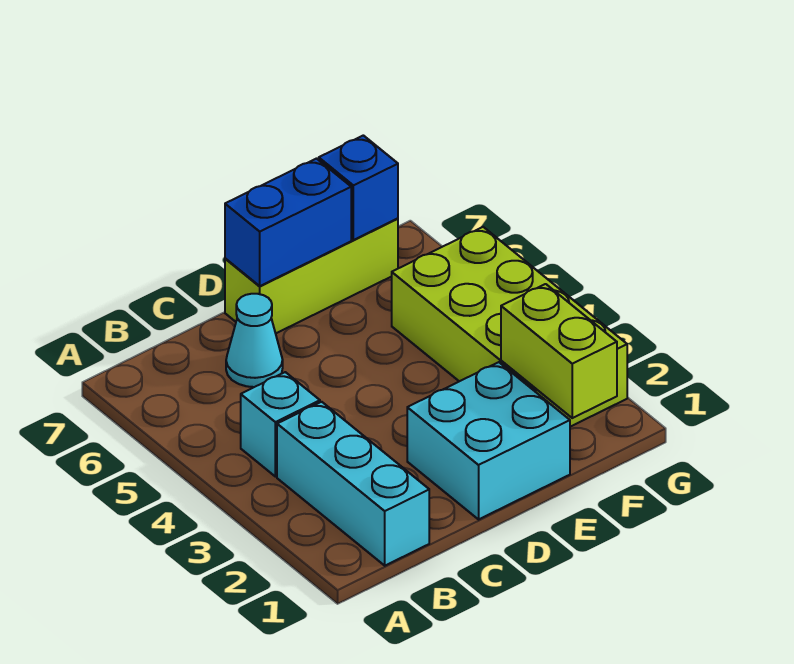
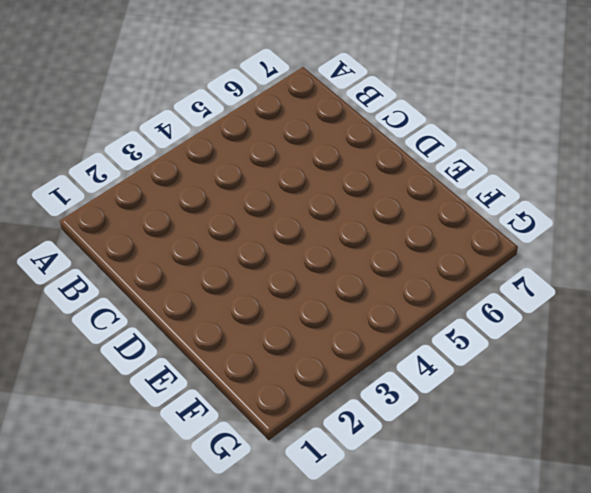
none -> cyan brick B1:B3 level 1
none -> cyan brick B4 level 1

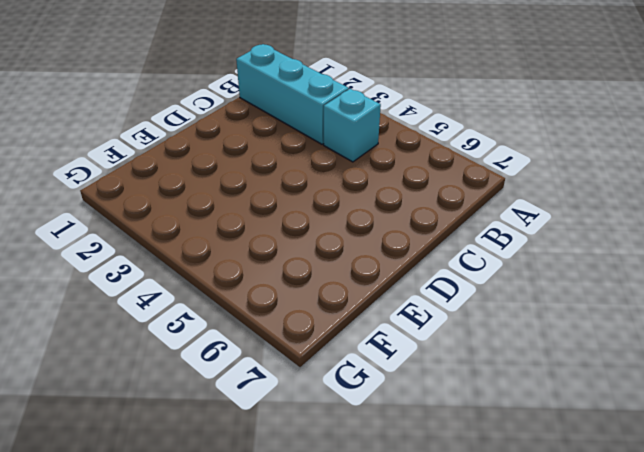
none -> cyan cone C6 level 1
none -> cyan brick D1:E2 level 1

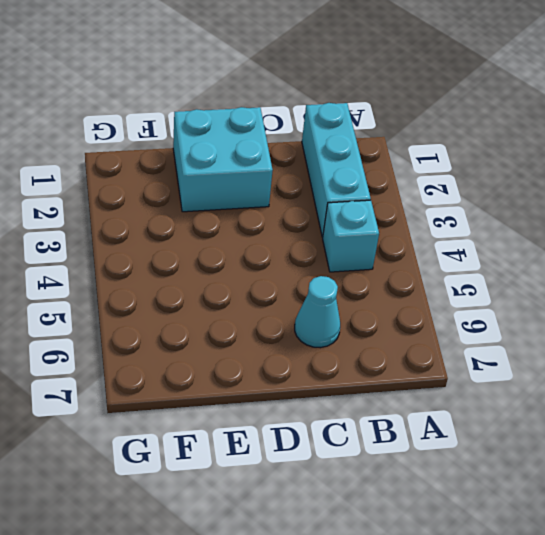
none -> lime brick D7:F7 level 1
none -> lime brick F2:G5 level 1

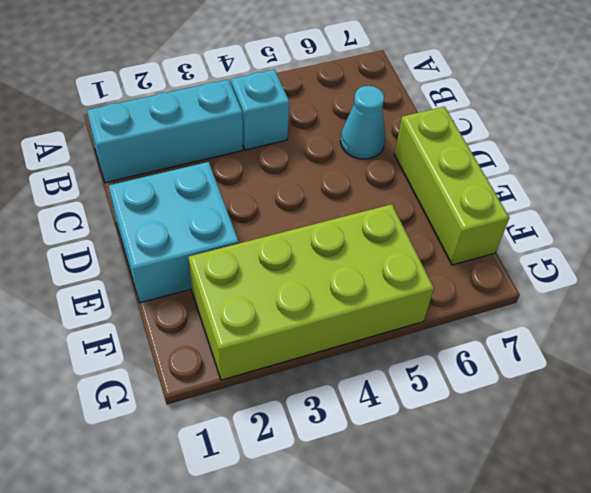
none -> blue brick D7:E7 level 2
none -> lime brick F1:F2 level 2

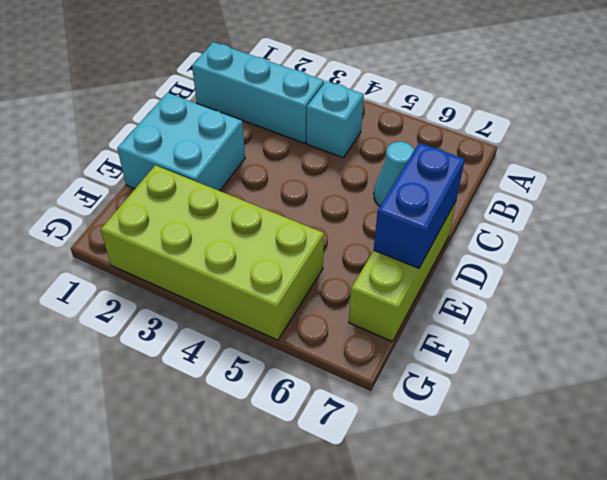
none -> lime brick F1:F2 level 2
none -> blue brick F7 level 2

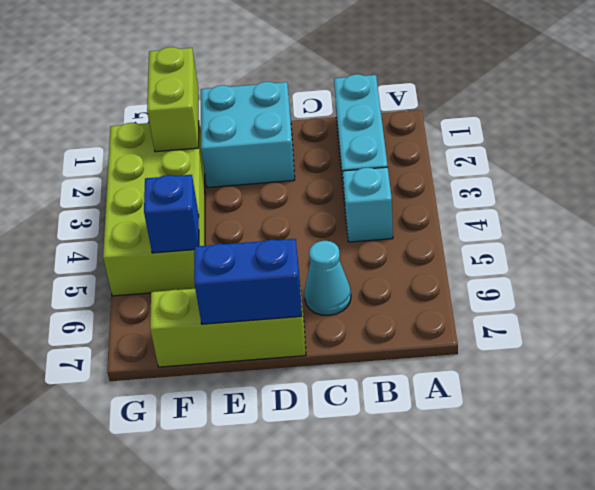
blue brick F5 level 2 -> blue brick F7 level 2

